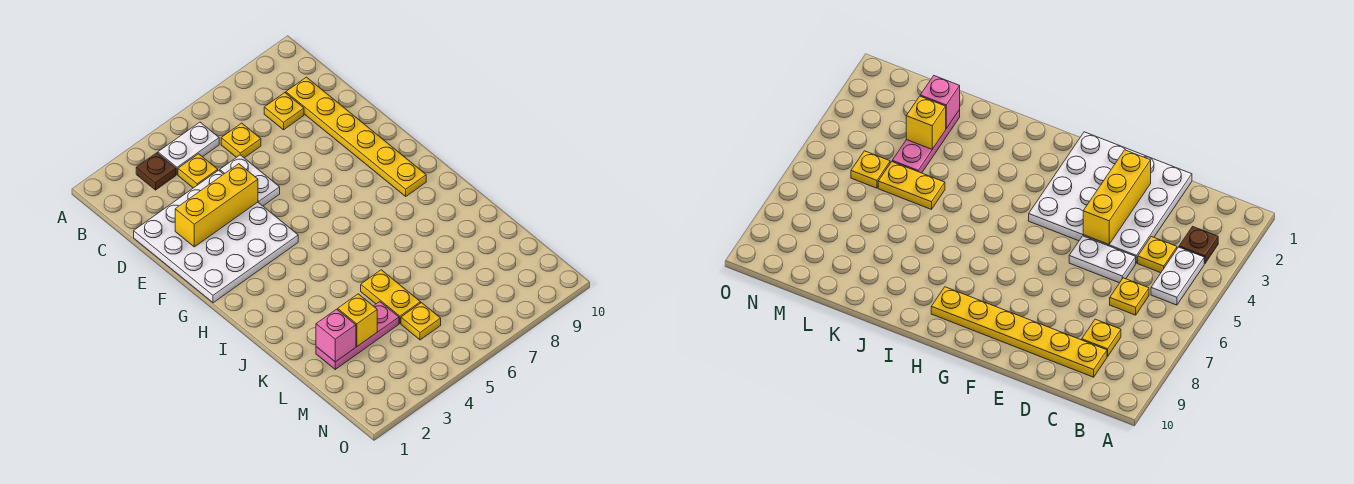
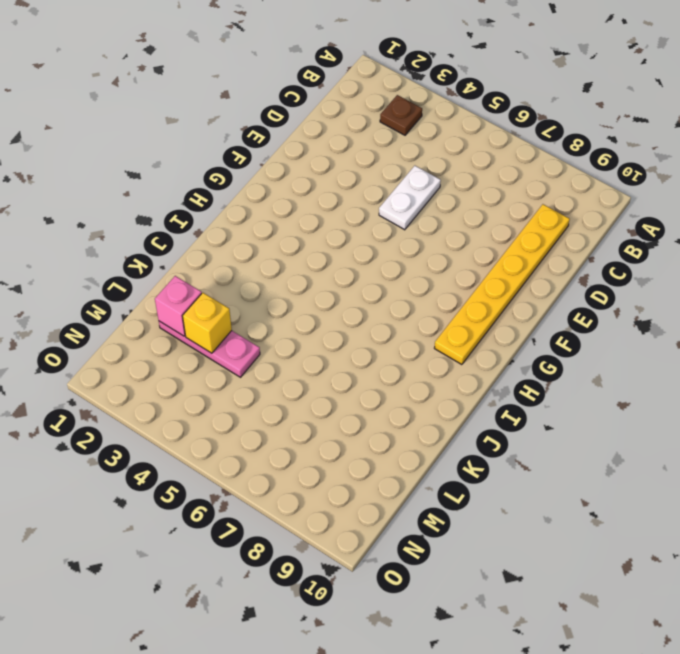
none -> white plate B4:B5 level 1
none -> yellow plate C4 level 1
none -> yellow plate C6 level 1

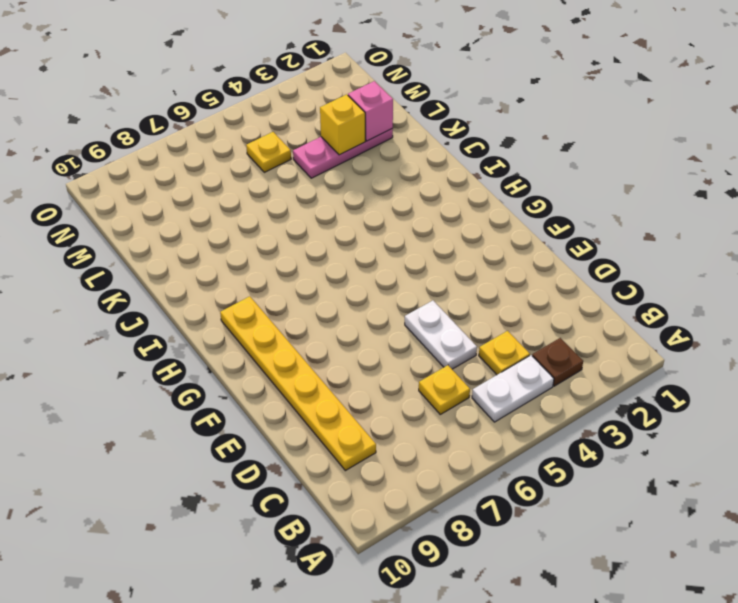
none -> yellow plate C8 level 1
none -> white plate D1:G4 level 1
none -> yellow plate K5:L5 level 1

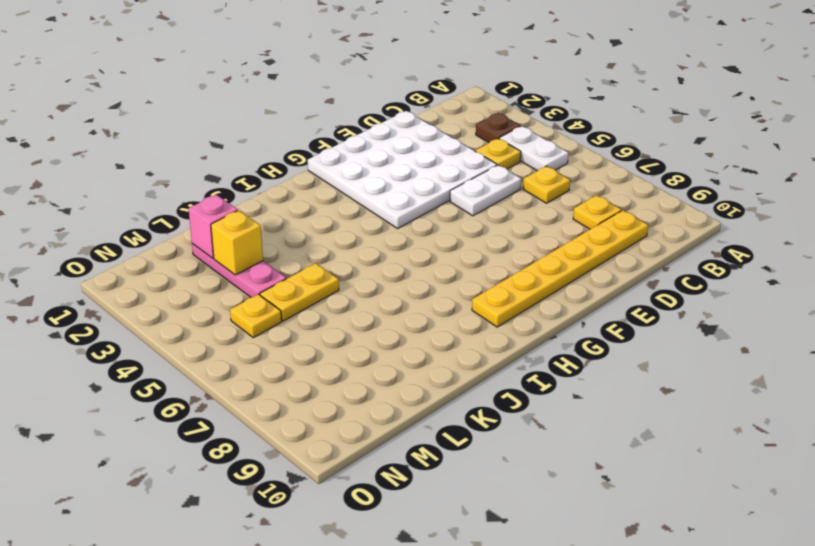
none -> yellow brick E2:E4 level 2

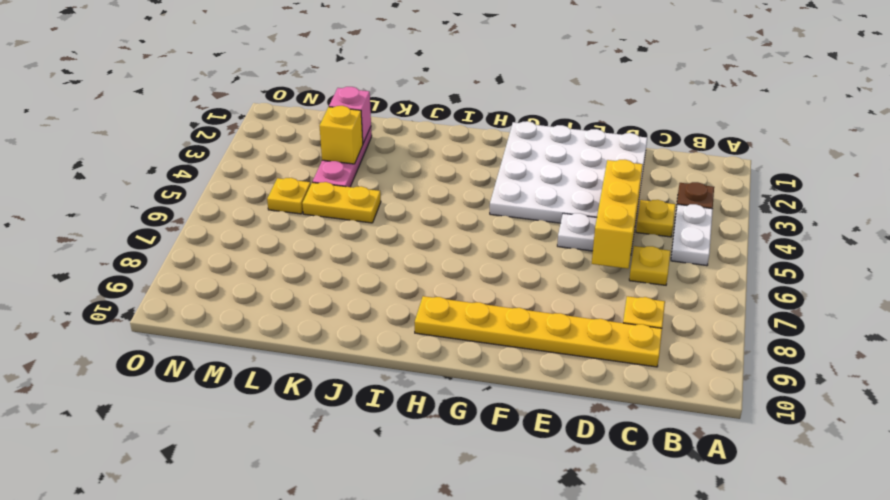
yellow brick D4:D6 level 2 -> yellow brick E2:E4 level 2

